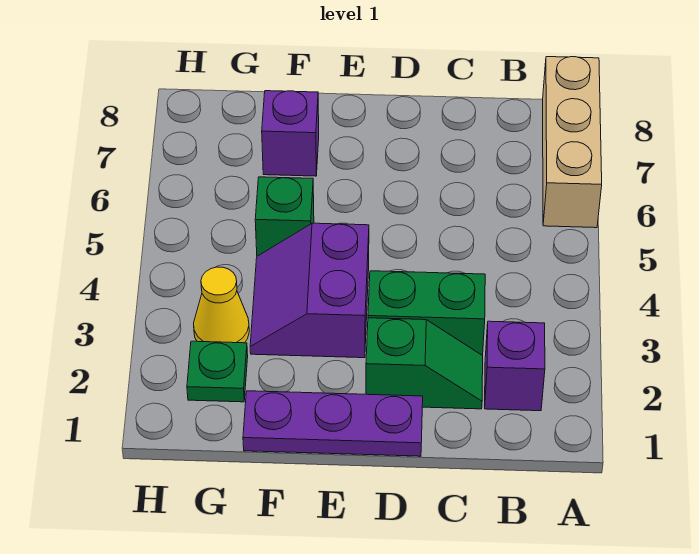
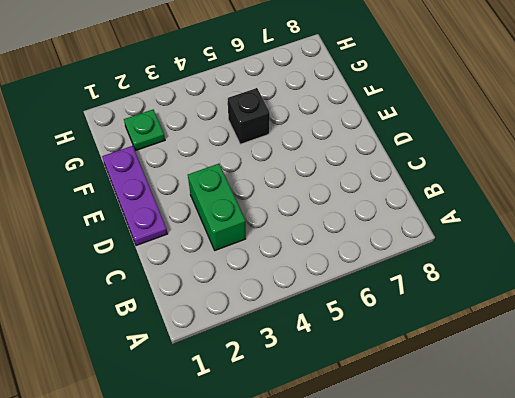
black brick F5 level 1 -> green brick F5 level 1
none -> tan brick A6:A8 level 1
none -> purple brick B2 level 1

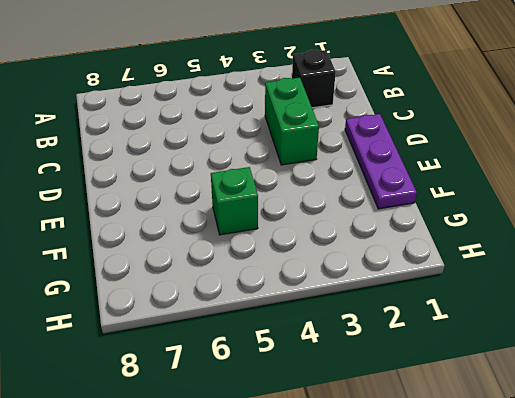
black brick B2 level 1 -> purple brick B2 level 1
none -> tan brick A6:A8 level 1
none -> green slope C2:D2 level 1 top D

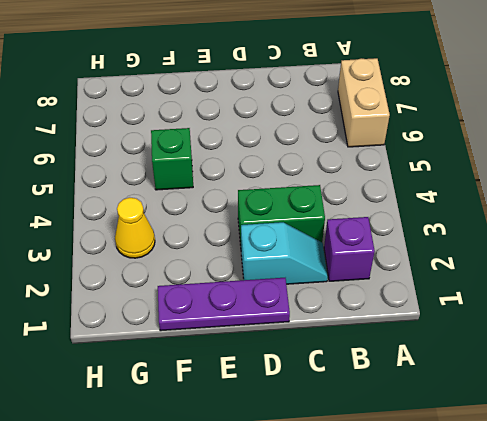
tan brick A6:A7 level 1 -> tan brick A6:A8 level 1
cyan slope C2:D2 level 1 top D -> green slope C2:D2 level 1 top D
none -> purple slope E3:F4 level 1 top E
none -> purple brick F7 level 1

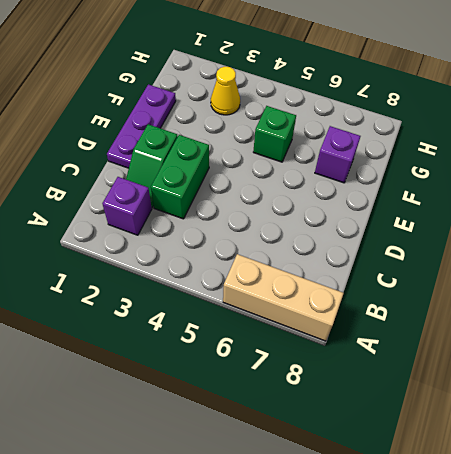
none -> purple slope E3:F4 level 1 top E
none -> green plate G2 level 1

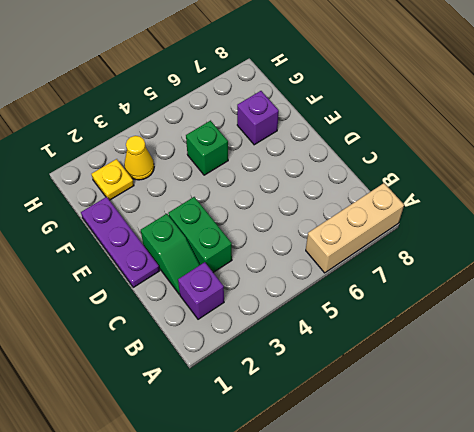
yellow plate G2 level 1 -> green plate G2 level 1
none -> purple slope E3:F4 level 1 top E

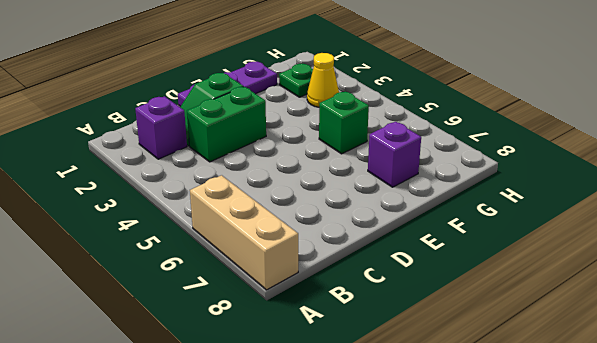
none -> purple slope E3:F4 level 1 top E

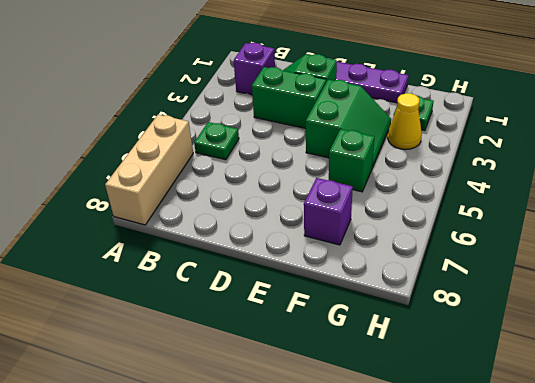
green plate B5 level 1 -> none
green slope E3:F4 level 1 top E -> purple slope E3:F4 level 1 top E

